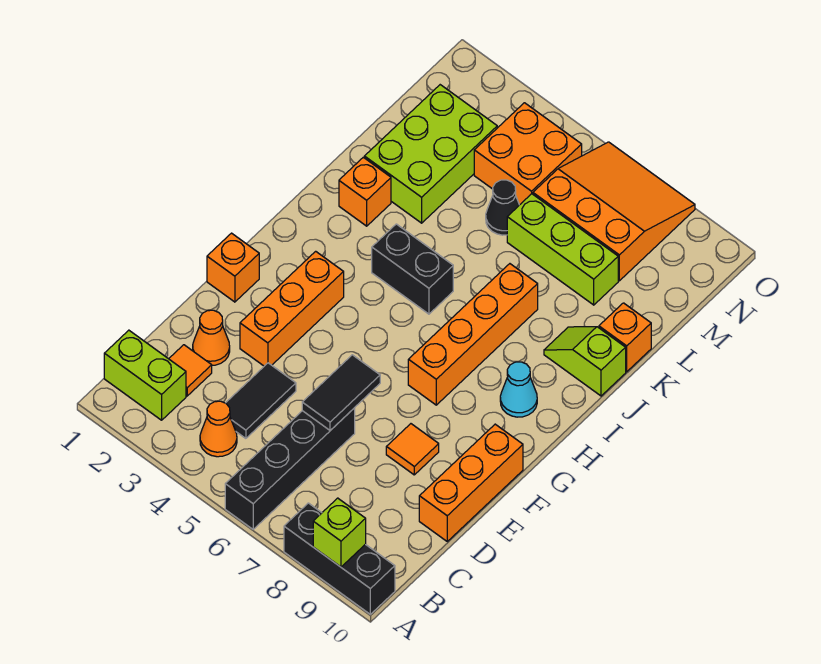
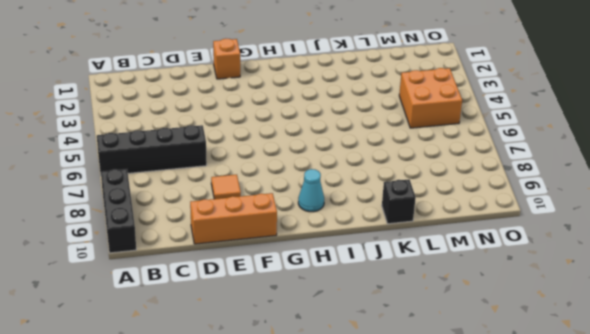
black brick K10 level 1 -> orange brick K10 level 1
none -> lime brick B1:B2 level 1
none -> orange cone B4 level 1
none -> orange tile C2 level 1

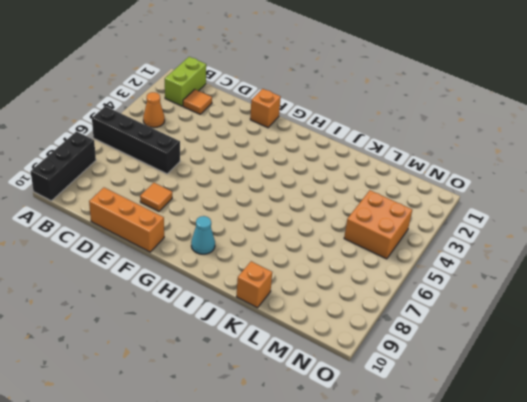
none -> black tile C4:D4 level 1
none -> orange cone D2 level 1
none -> orange brick E3:G3 level 1

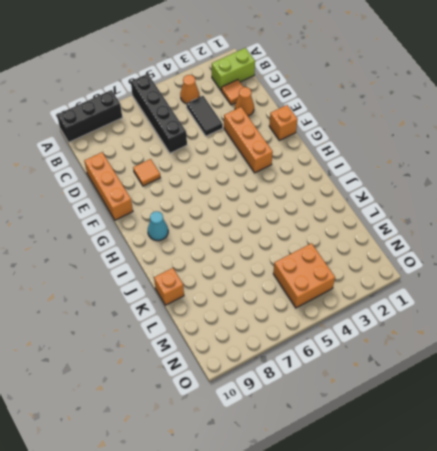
none -> orange brick G7:J7 level 1
none -> black brick I4:I5 level 1
none -> orange brick J2 level 1

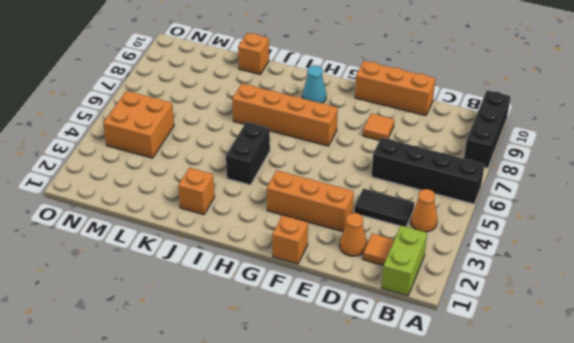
none -> lime slope J9:J10 level 1 top 10
none -> lime brick K2:M3 level 1
none -> black cone L5 level 1

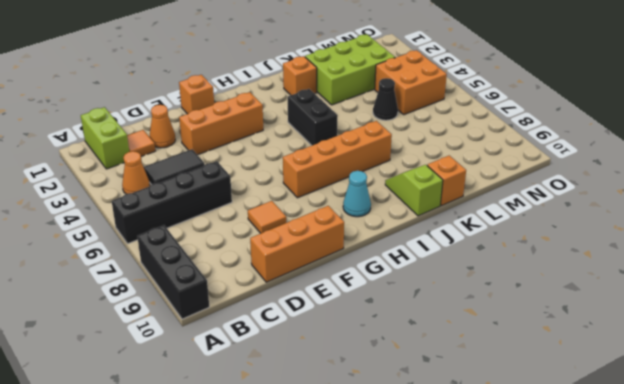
none -> lime brick L6:L8 level 1
none -> orange slope M6:O8 level 1 top M
none -> lime brick A9 level 2

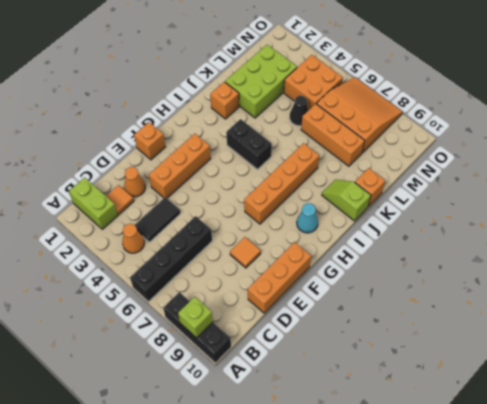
orange brick L6:L8 level 1 -> lime brick L6:L8 level 1
none -> black tile D6:E6 level 2

